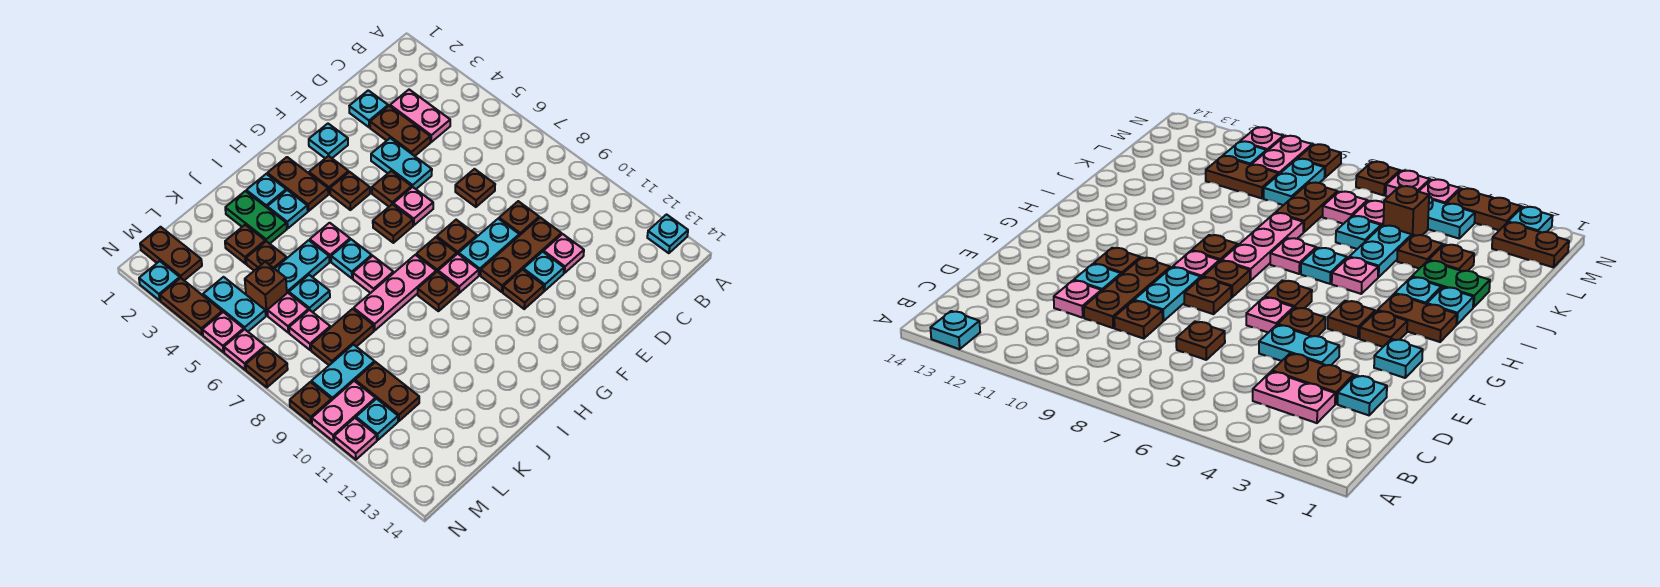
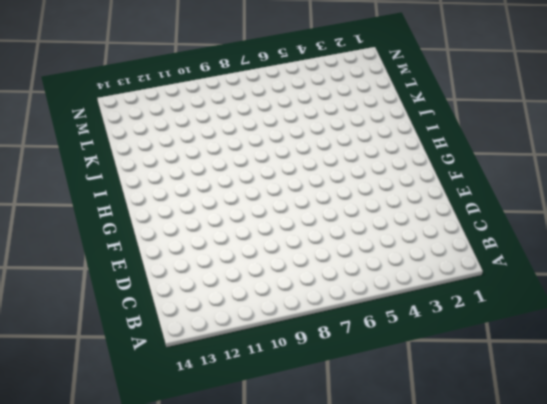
none -> cyan plate A13 level 1
none -> pink plate C3:C4 level 1
none -> cyan plate D2 level 1
none -> brown plate D3:D4 level 1

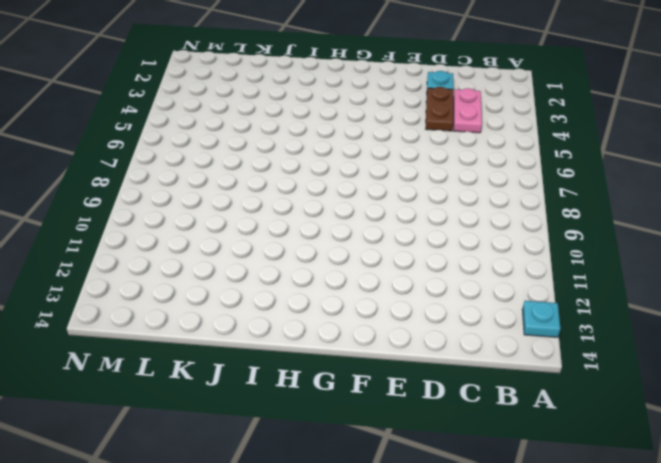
none -> brown plate D7 level 1
none -> brown plate D9 level 1
none -> brown plate D10:F10 level 1
none -> pink plate D11 level 1

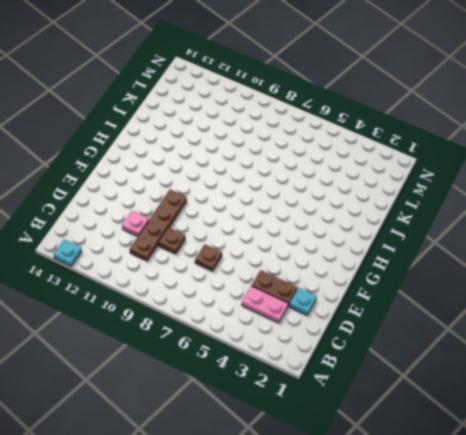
brown plate C10:F10 level 1 -> brown plate D10:F10 level 1
none -> cyan plate E4:E5 level 1
none -> cyan plate E9:F9 level 1
none -> cyan plate E11 level 1
none -> cyan plate F2 level 1

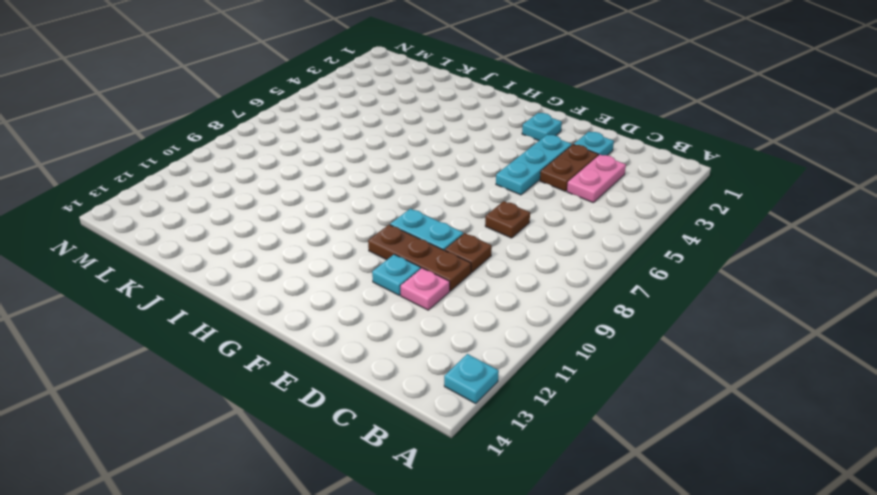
cyan plate E3:E5 level 1 -> cyan plate E4:E5 level 1
none -> brown plate F5 level 1
none -> pink plate F6 level 1
none -> brown plate F8 level 1
none -> brown plate F11 level 1

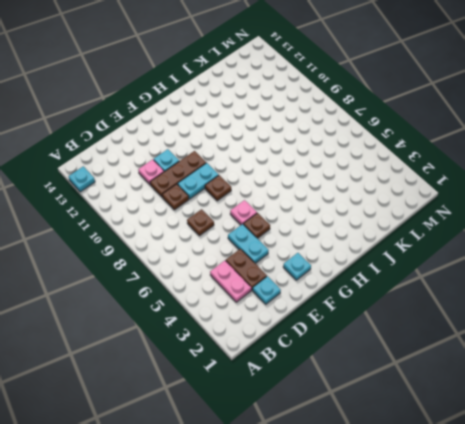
none -> brown plate F11 level 1
none -> brown plate G3 level 1
none -> brown plate G4 level 1
none -> brown plate G6 level 1

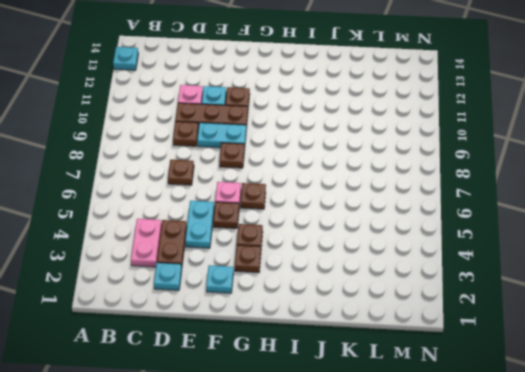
none -> brown plate G8 level 1
none -> pink plate G9 level 1
none -> brown plate H2:H3 level 1
none -> pink plate H8:J8 level 1

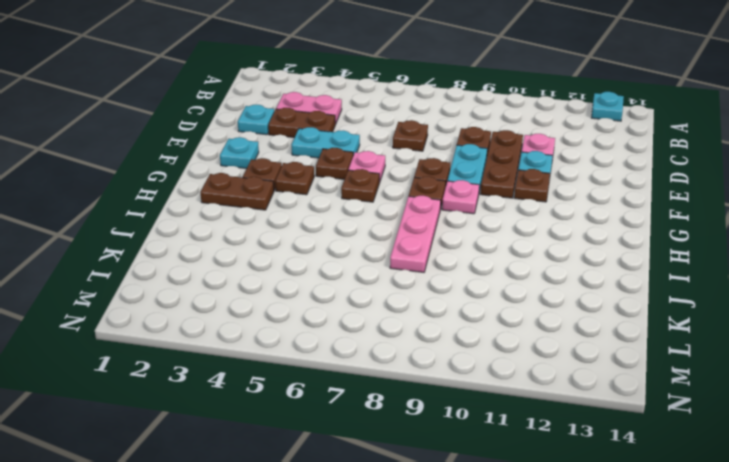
none -> brown plate H9 level 1
none -> cyan plate I2 level 1
none -> cyan plate I3 level 1
none -> pink plate I5 level 1

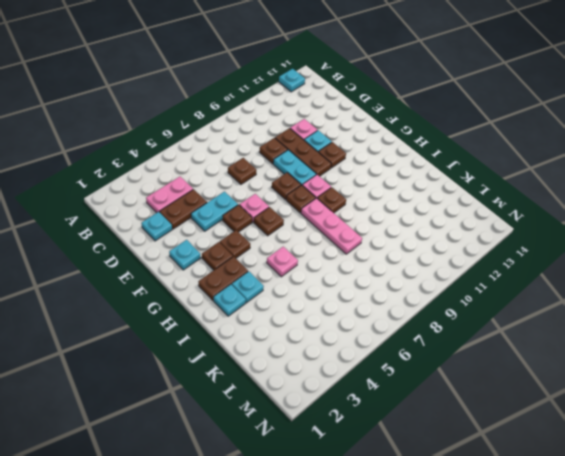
none -> cyan plate I6 level 1
none -> pink plate I7 level 1
none -> green plate J2:J3 level 1
none -> cyan plate J5:K5 level 1

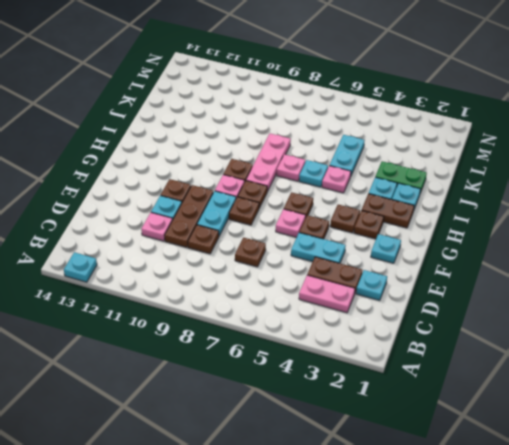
none -> brown plate K3 level 1
none -> brown plate K4 level 1
none -> cyan plate K6 level 1
none -> brown plate K8:L8 level 1

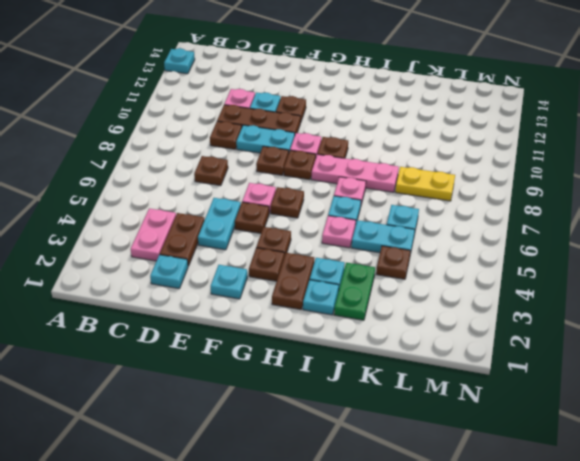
yellow plate K8:L8 level 1 -> brown plate K8:L8 level 1
none -> brown plate K3 level 1
none -> brown brick L5 level 1
none -> pink plate L6 level 1
none -> pink plate L7 level 1

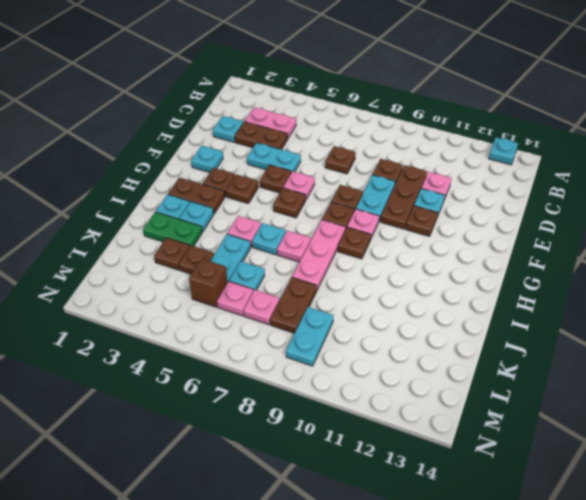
none -> brown plate L10:L11 level 1
none -> brown plate M1:M2 level 1
none -> cyan plate M4:M5 level 1
none -> pink plate M10:N10 level 1

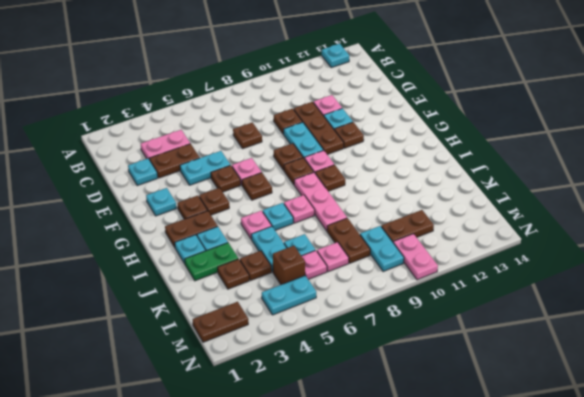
none -> cyan plate M11 level 1
none -> cyan plate N2 level 1
none -> brown plate N3:N4 level 1
none -> pink plate N5 level 1

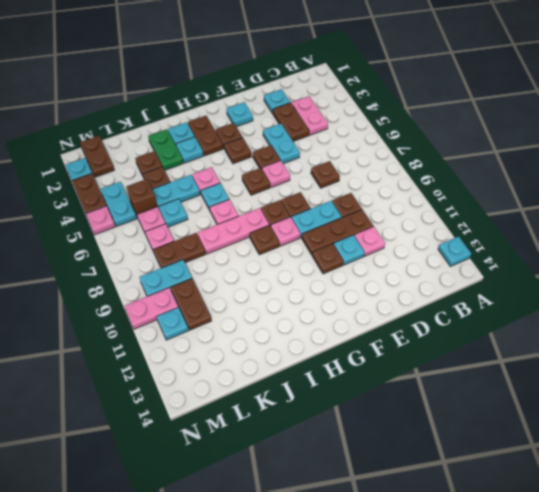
none -> pink plate N6 level 1
none -> brown plate N7 level 1
none -> brown plate N9 level 1
none -> pink plate N11 level 1

